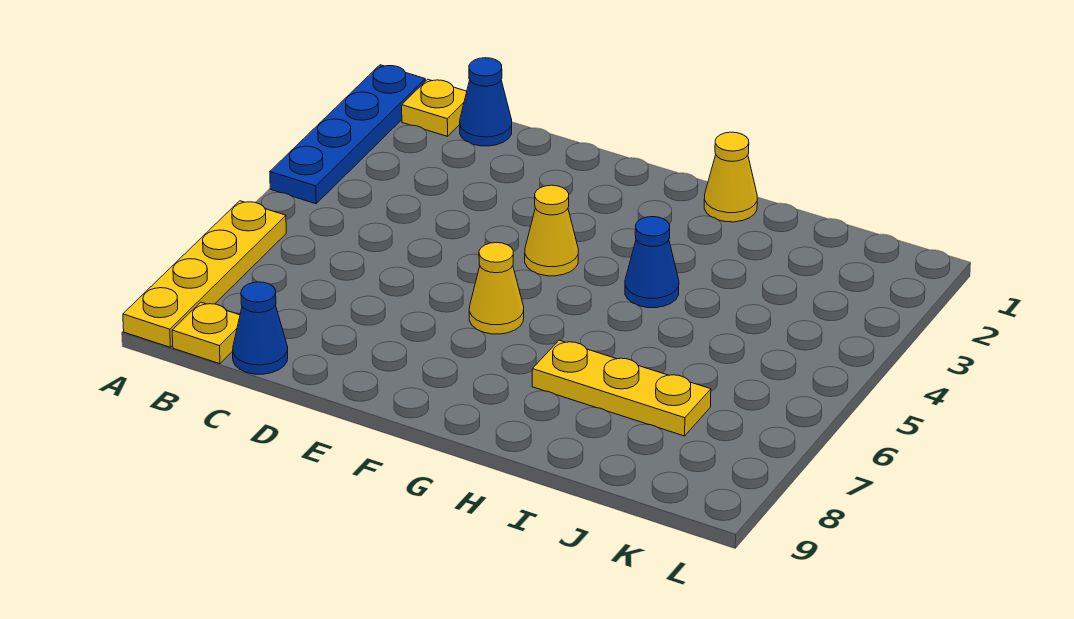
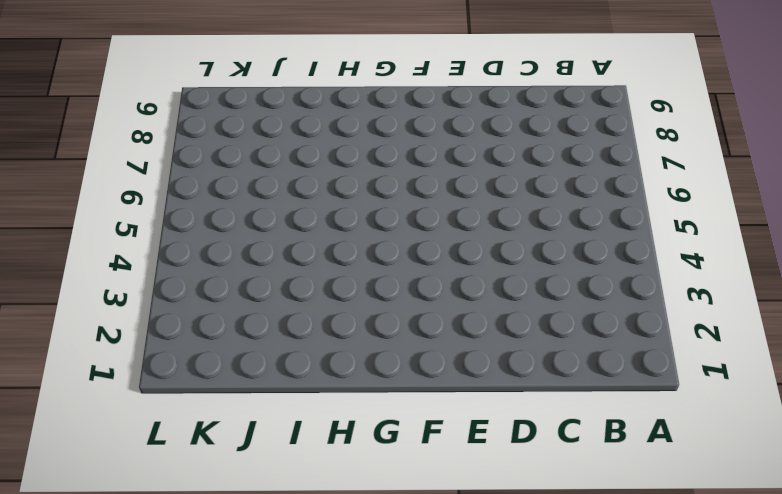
none -> blue plate A1:A4 level 1
none -> yellow plate A6:A9 level 1

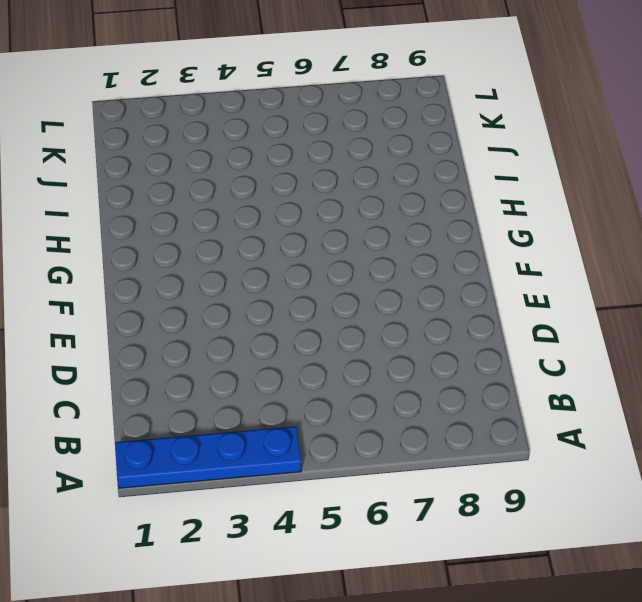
none -> yellow plate A6:A9 level 1
none -> yellow plate B1 level 1

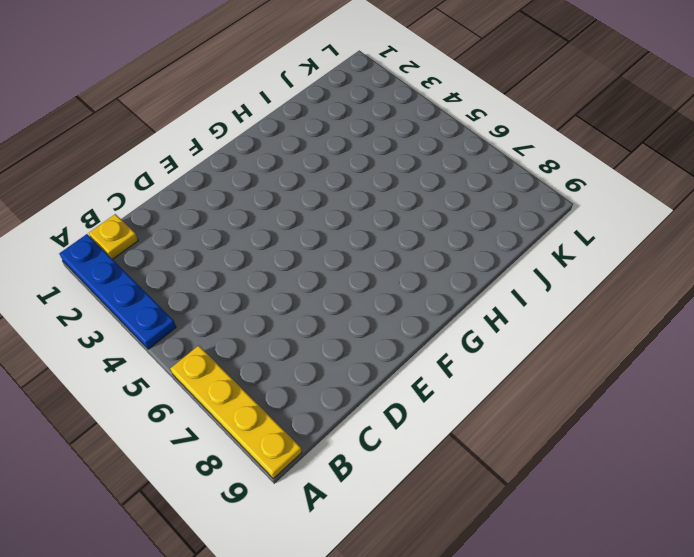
none -> yellow plate B9 level 1
none -> blue cone C1 level 1

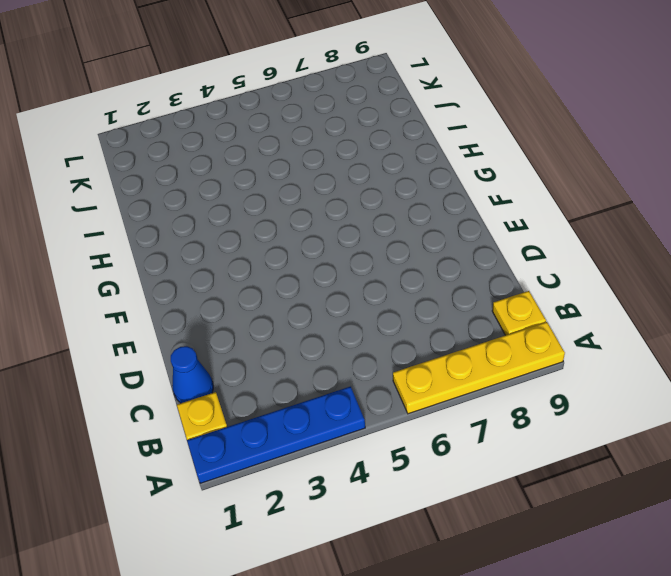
none -> blue cone C9 level 1
none -> yellow cone F4 level 1

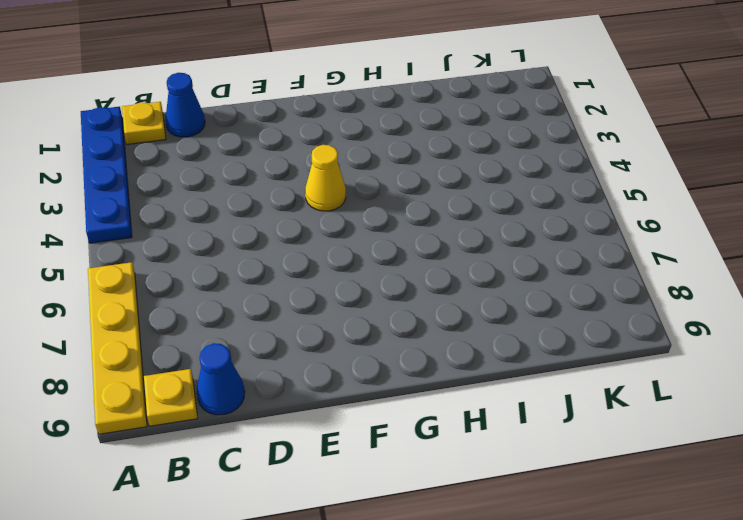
none -> yellow cone F6 level 1
none -> yellow cone H1 level 1

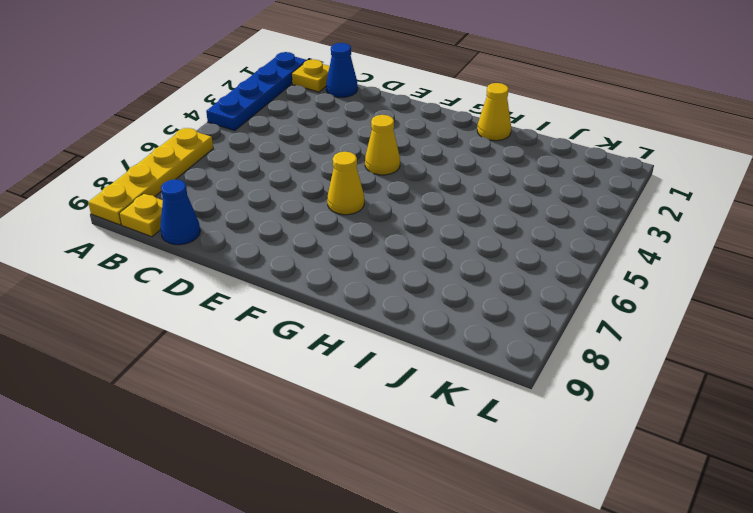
none -> blue cone H4 level 1
none -> yellow plate H7:J7 level 1

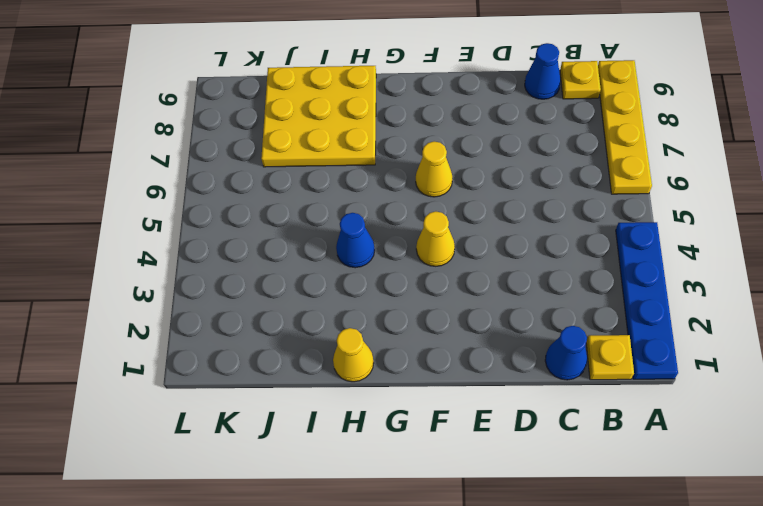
yellow plate H7:J9 level 1 -> yellow plate H7:J7 level 1

